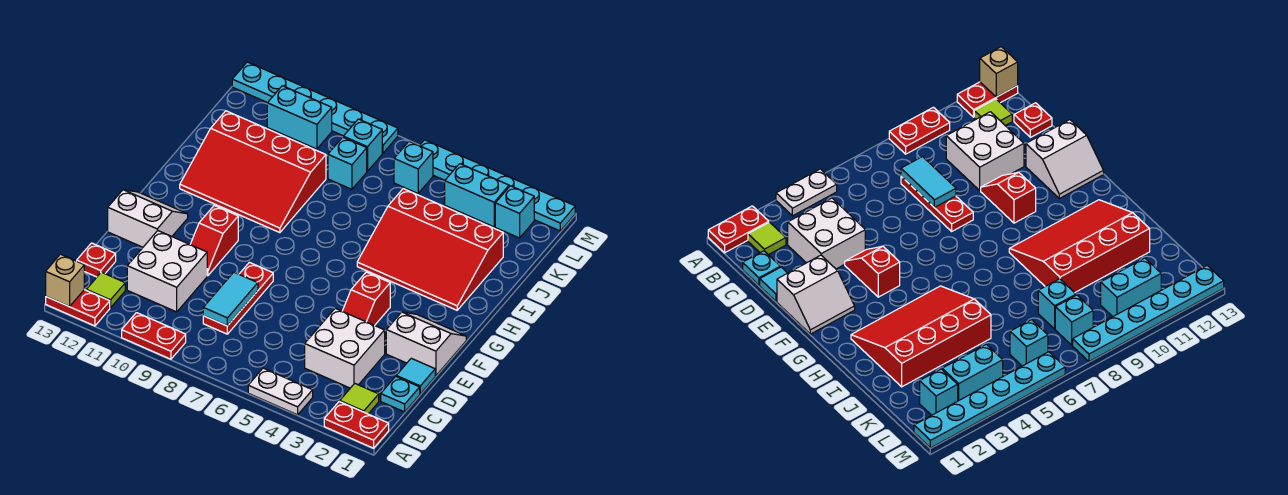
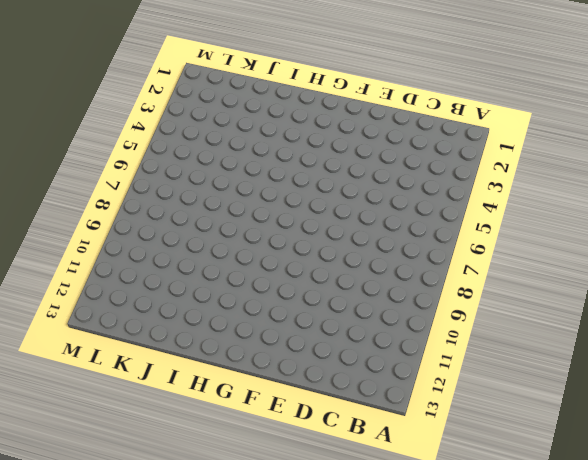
none -> red plate A1:A2 level 1
none -> white plate A4:A5 level 1
none -> red plate A9:A10 level 1

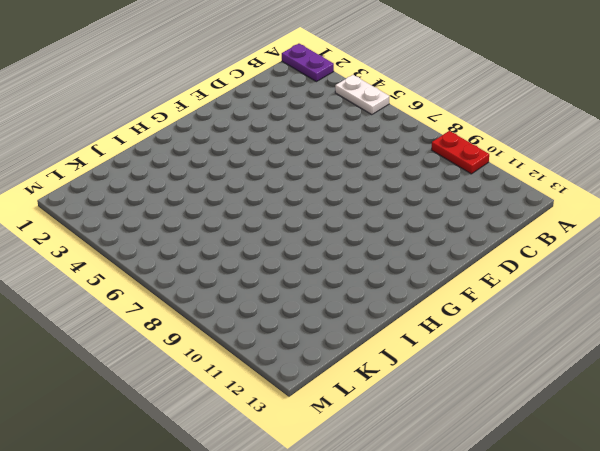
purple plate A1:A2 level 1 -> red plate A1:A2 level 1
none -> red plate A12:A13 level 1
none -> lime tile B2 level 1
none -> lime tile B12 level 1

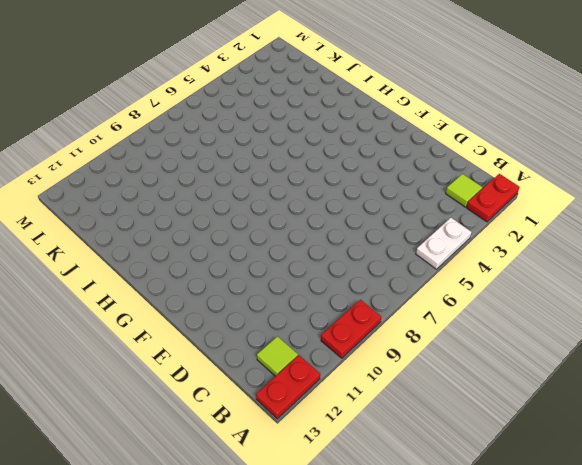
none -> cyan plate C1 level 1
none -> white brick C3:D4 level 1
none -> red plate C8:E8 level 1

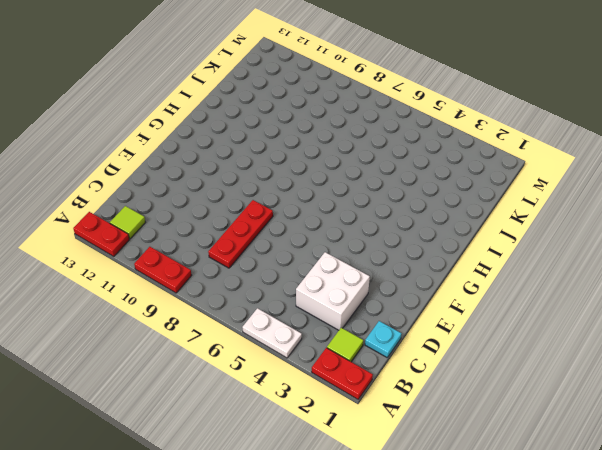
none -> white brick C10:D11 level 1
none -> red plate C13 level 1
none -> cyan tile D1 level 1

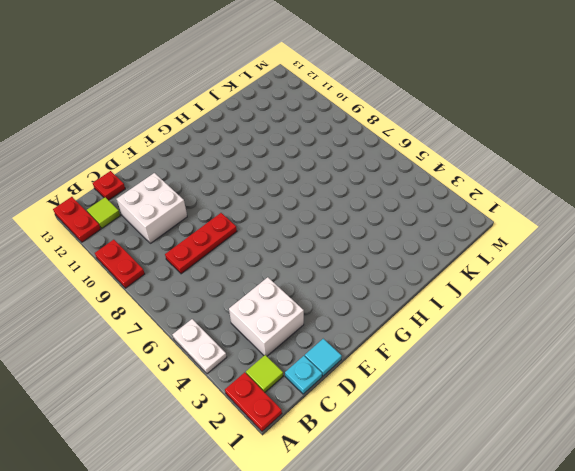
none -> white slope E1:F2 level 1 top E
none -> red slope E4:F4 level 1 top F
none -> red slope E10:F10 level 1 top F

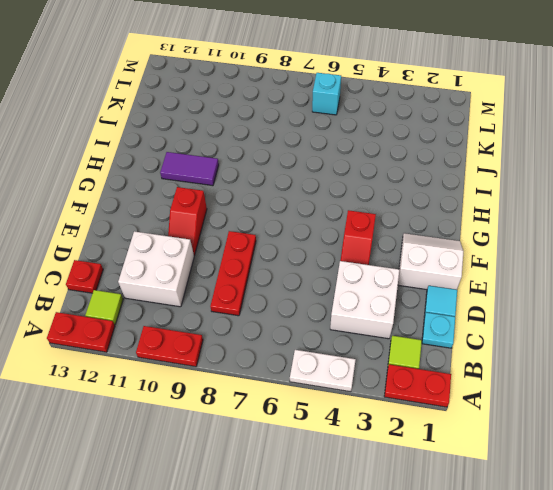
purple tile H10:H11 level 1 -> red slope H9:J12 level 1 top J
none -> white slope E12:F13 level 1 top E
none -> red slope H2:J5 level 1 top J
none -> cyan brick K8 level 1

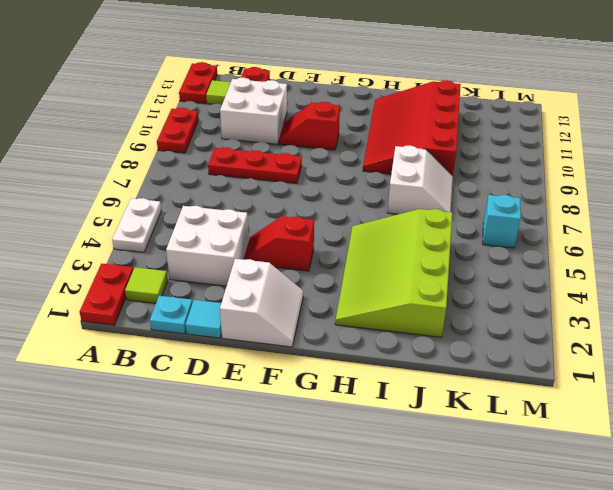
lime slope H2:J5 level 1 top J -> red slope H2:J5 level 1 top J
white slope I7:J8 level 1 top I -> white slope E12:F13 level 1 top E
none -> cyan brick K8 level 1
none -> cyan brick L2 level 1
none -> cyan brick L3:L4 level 1

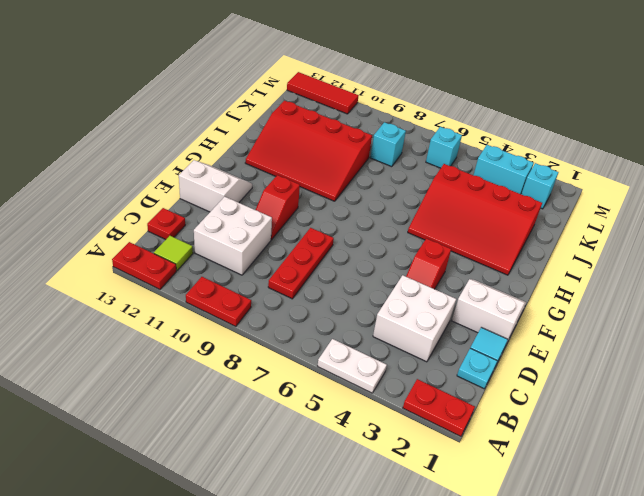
red tile M11:M13 level 1 -> cyan plate M8:M13 level 1
none -> lime tile B2 level 1
none -> cyan brick L8 level 1
none -> cyan brick L10:L11 level 1

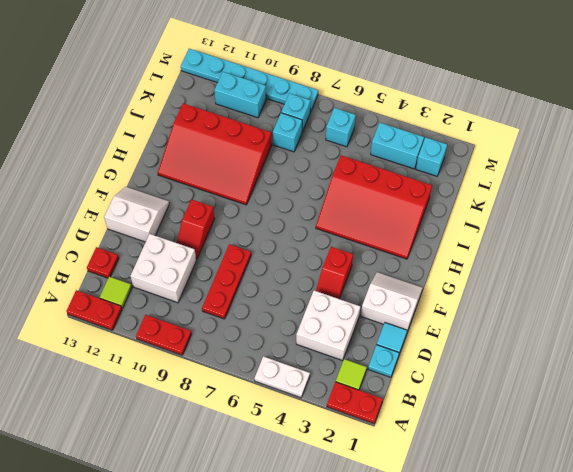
none -> cyan plate M1:M6 level 1
none -> tan brick A13 level 2
none -> cyan tile C8:D8 level 2

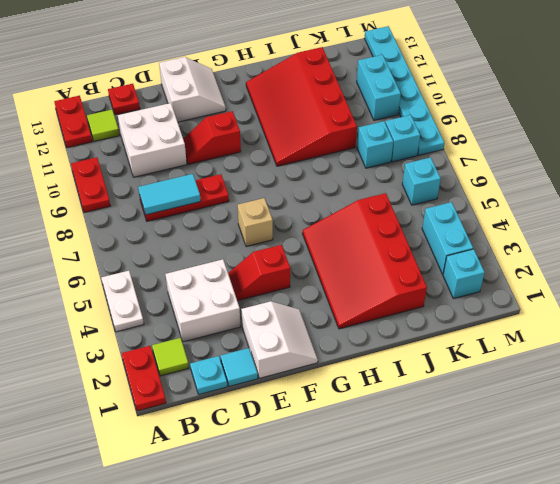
tan brick F6 level 1 -> tan brick A13 level 2
none -> cyan plate M1:M6 level 1

